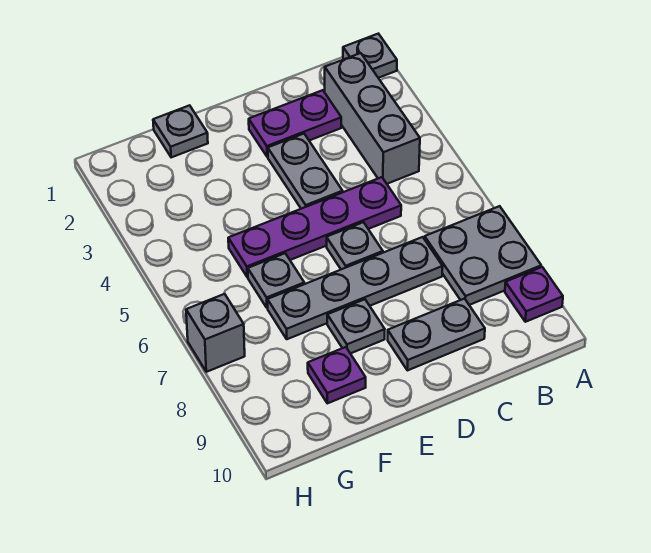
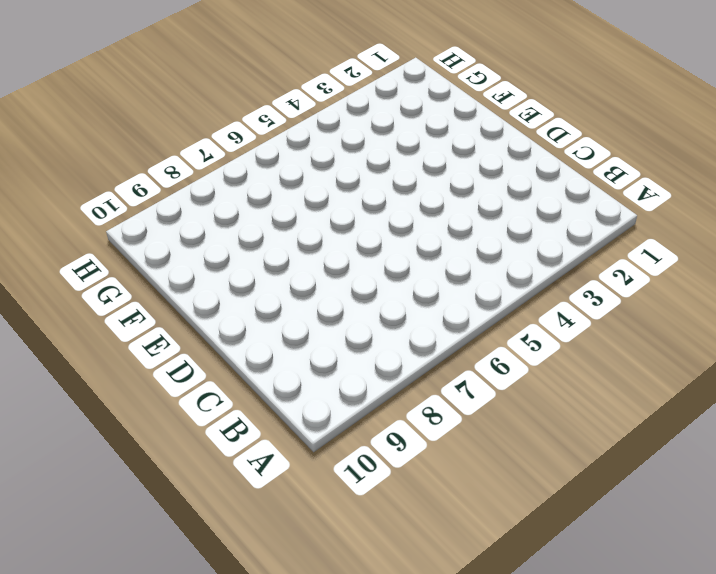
none -> grey plate A1 level 1
none -> grey plate A7:B8 level 1
none -> purple plate A9 level 1

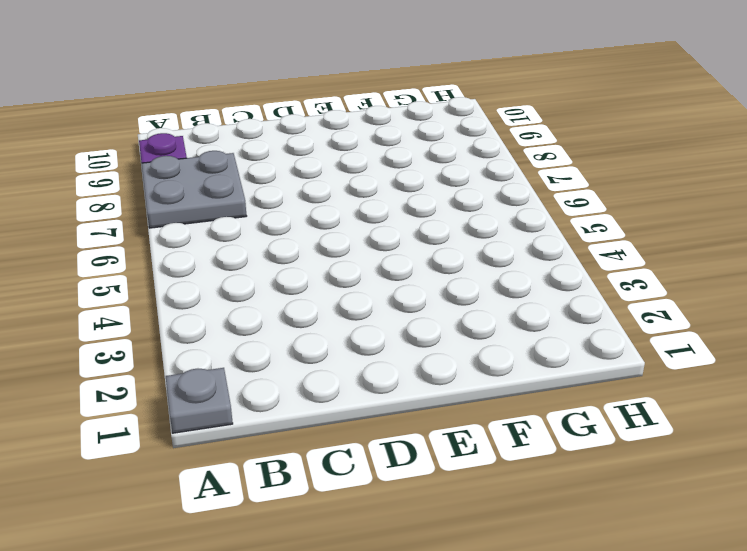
none -> grey brick B2:B4 level 1
none -> purple plate C2:D2 level 1
none -> purple plate C5:F5 level 1

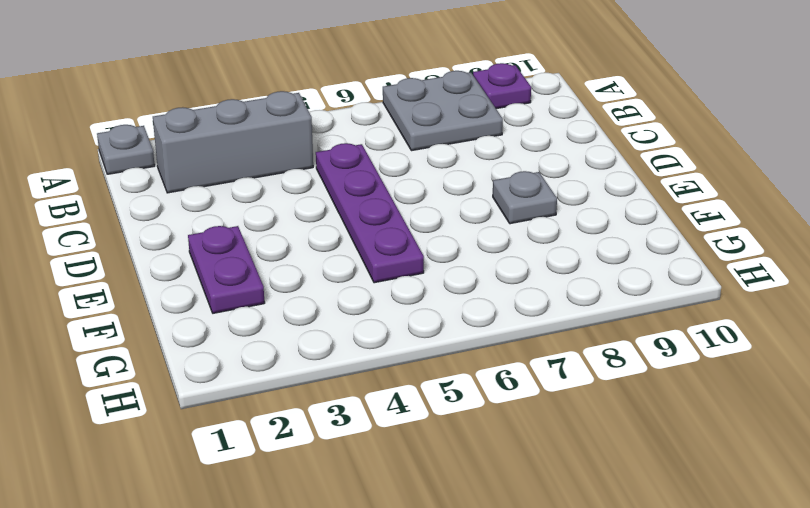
purple plate E2:F2 level 1 -> purple plate C2:D2 level 1
none -> grey plate C7:F7 level 1
none -> grey plate C9:D9 level 1
none -> grey plate D3:D4 level 1

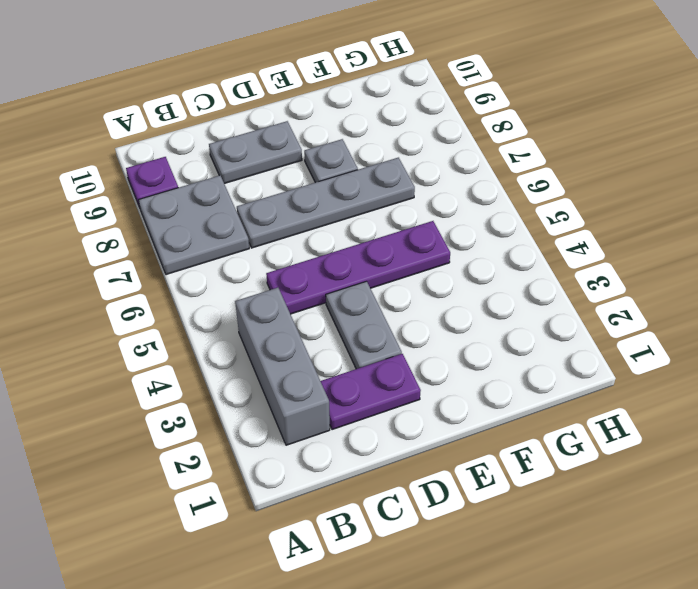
none -> grey plate A1 level 1
none -> grey plate D6 level 1
none -> grey plate F1 level 1

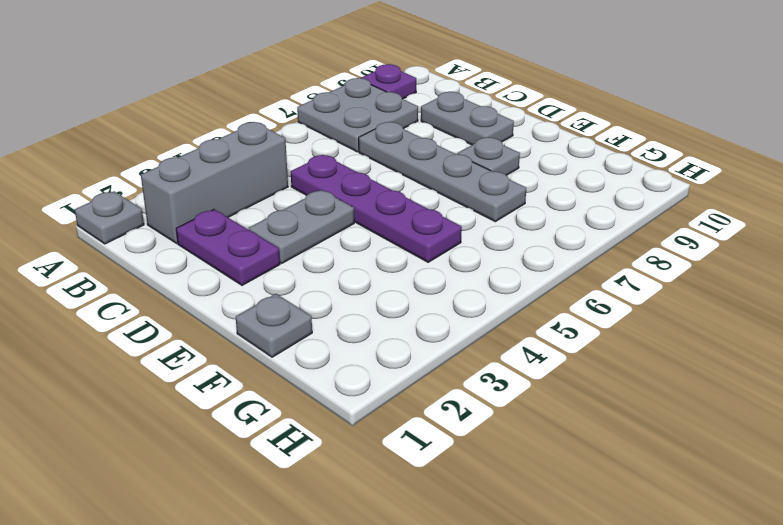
none -> grey plate D6 level 1
none -> grey plate F6 level 1
none -> purple plate F9 level 1

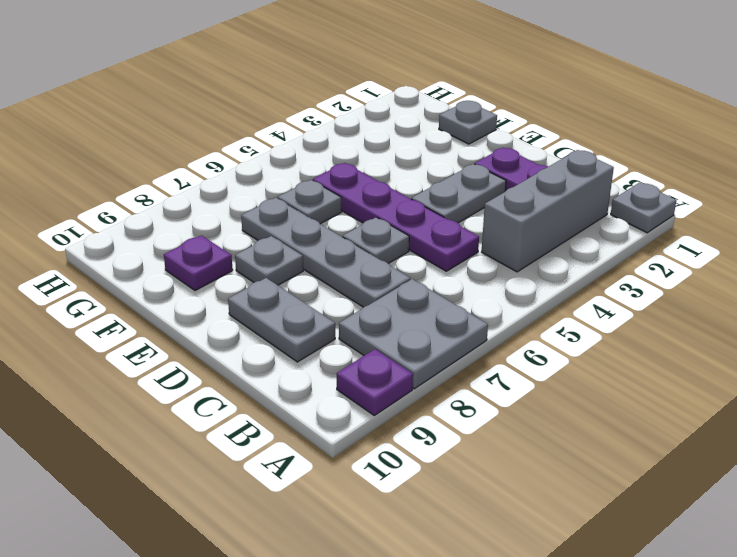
none -> grey brick H7 level 1

